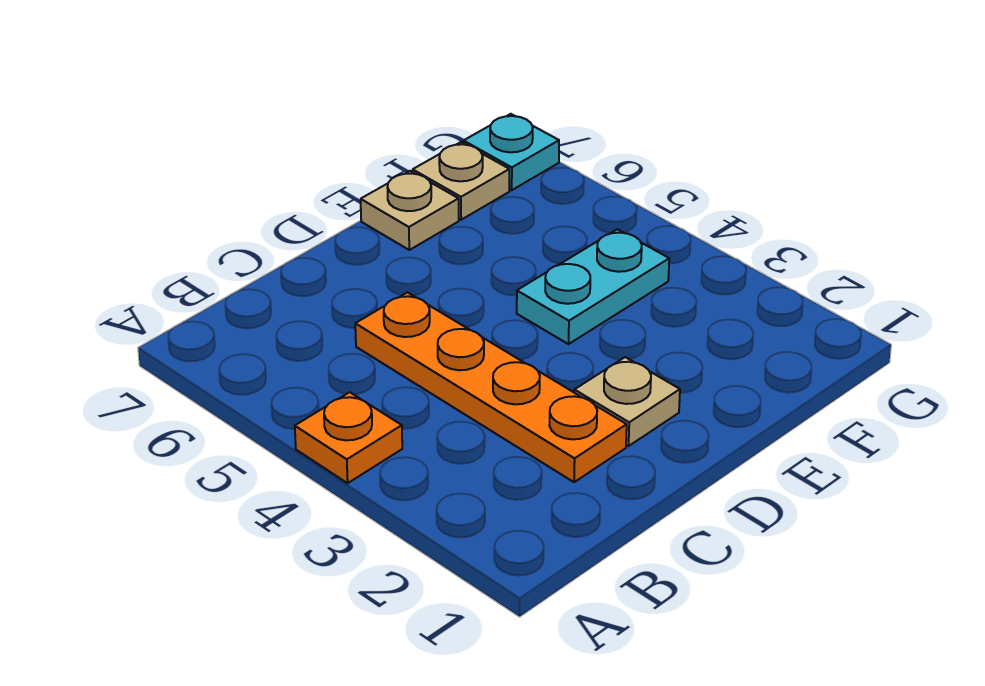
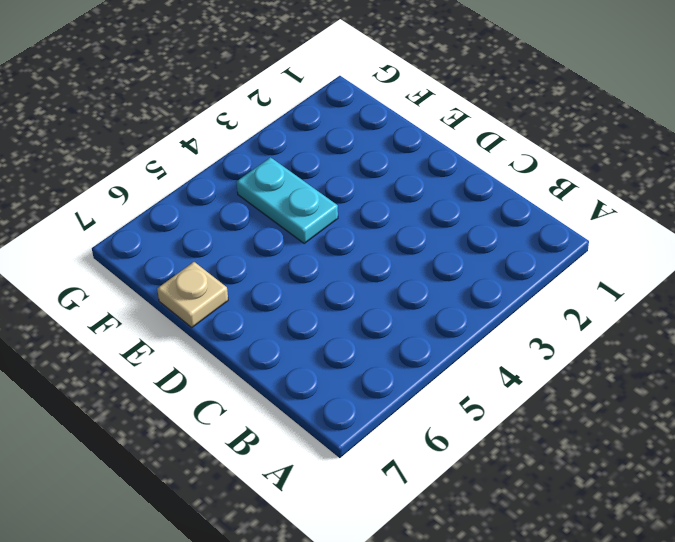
none -> orange plate A4 level 1
none -> orange plate C2:C5 level 1

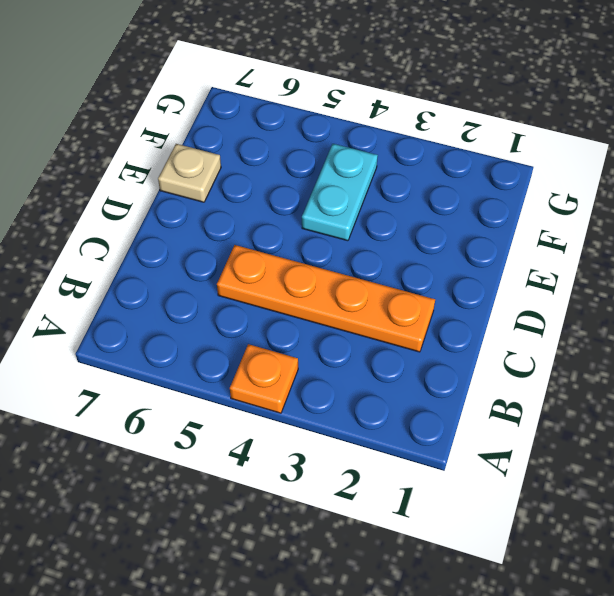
none -> tan plate D2 level 1
none -> tan plate F7 level 1

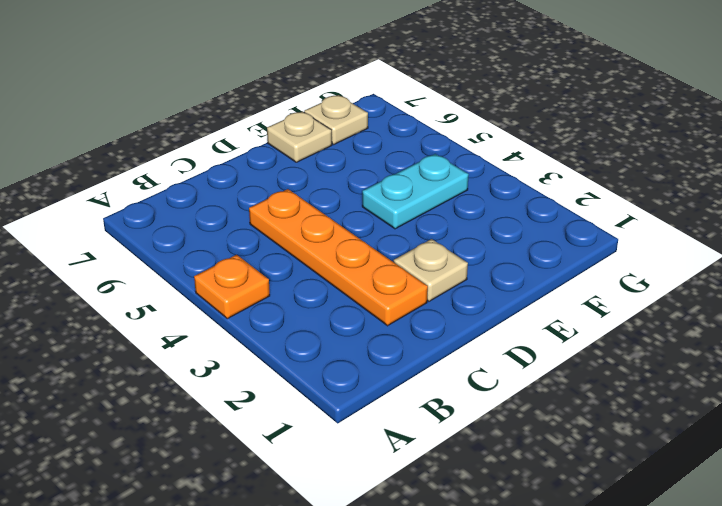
none -> cyan plate G7 level 1

